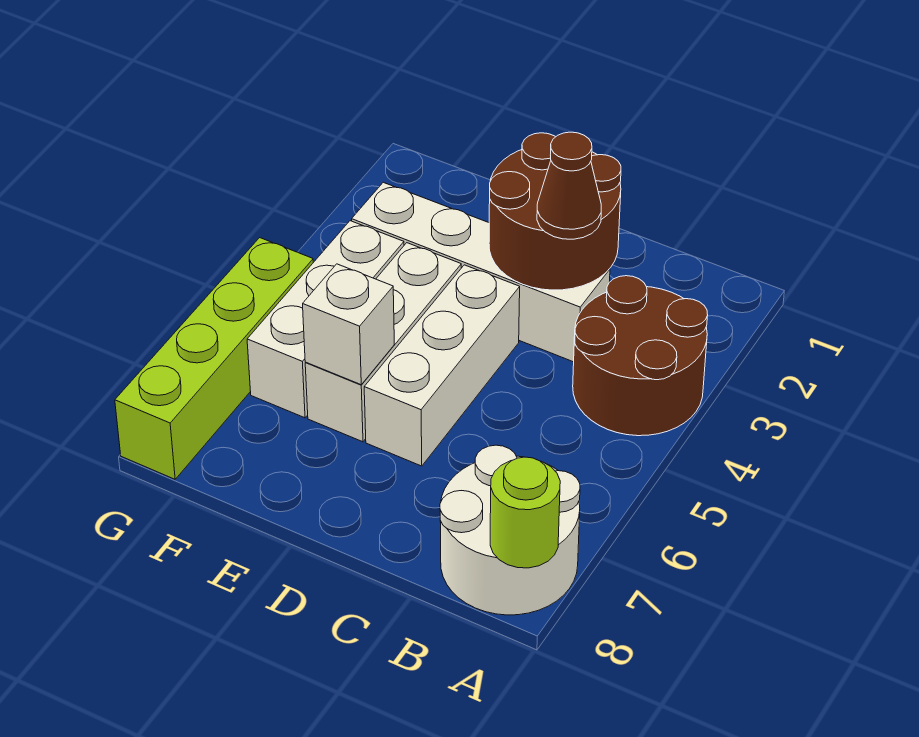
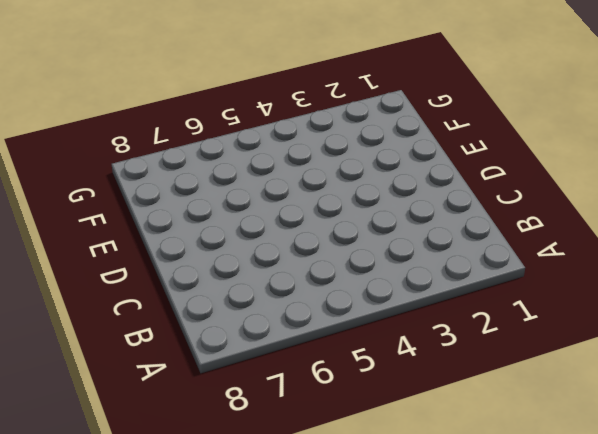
none -> brown round brick A3:B4 level 1
none -> white round brick A7:B8 level 1

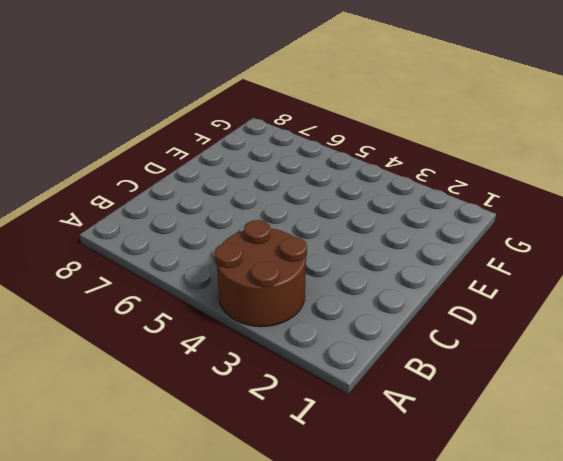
none -> white round brick A7:B8 level 1
none -> white brick C3:F3 level 1

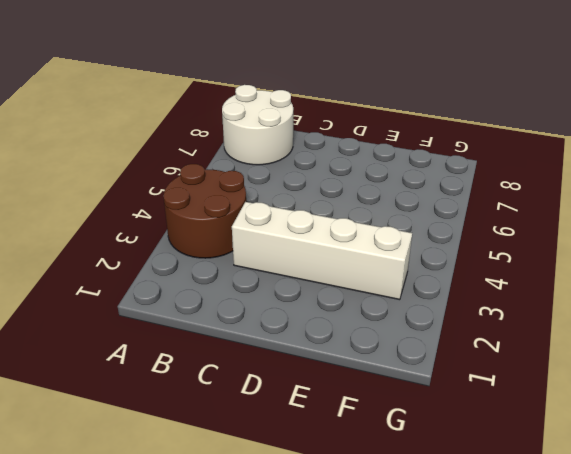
none -> white brick D4:D6 level 1
none -> white brick E4:E6 level 1

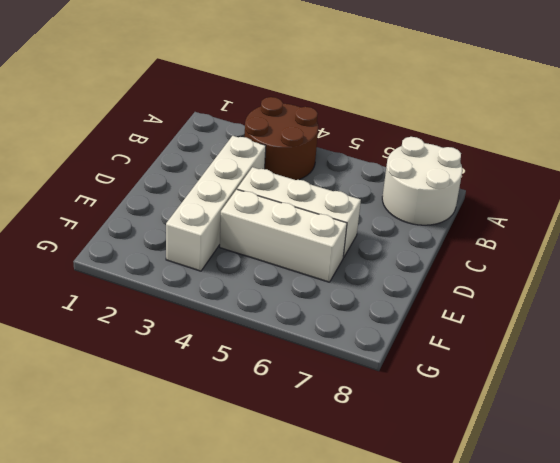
none -> white brick F4:F6 level 1
none -> lime brick G5:G8 level 1

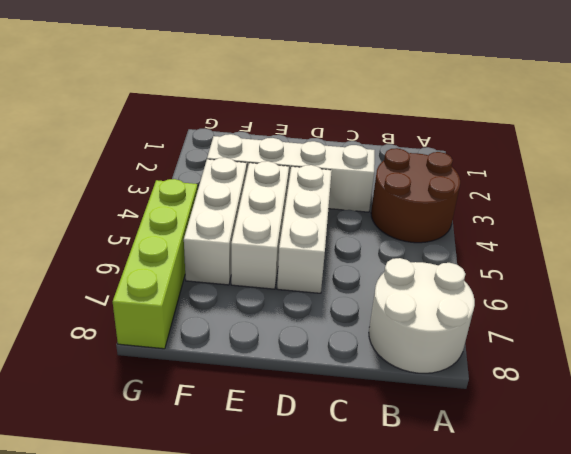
none -> lime round brick A8 level 2
none -> brown round brick C2:D3 level 2

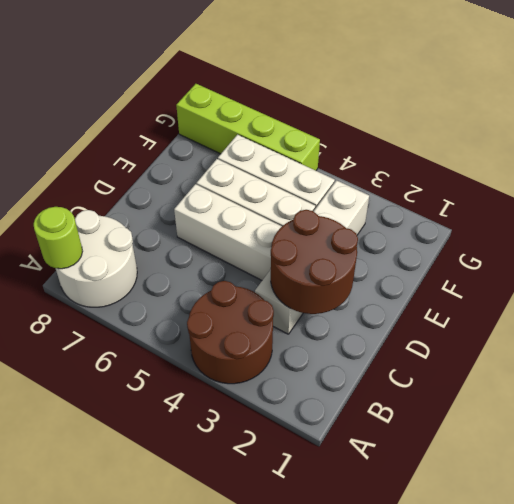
none -> white brick E6 level 2
none -> brown cone C3 level 3

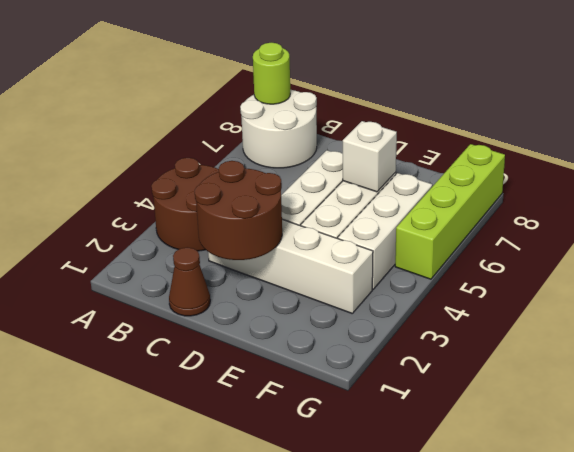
brown cone C1 level 1 -> brown cone C3 level 3

